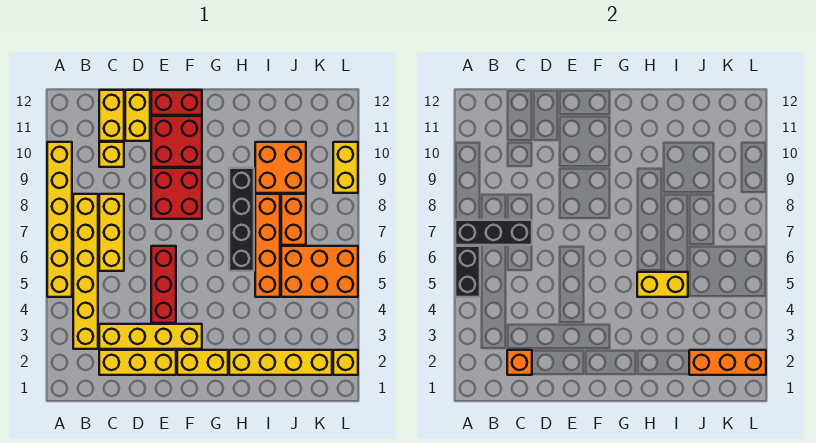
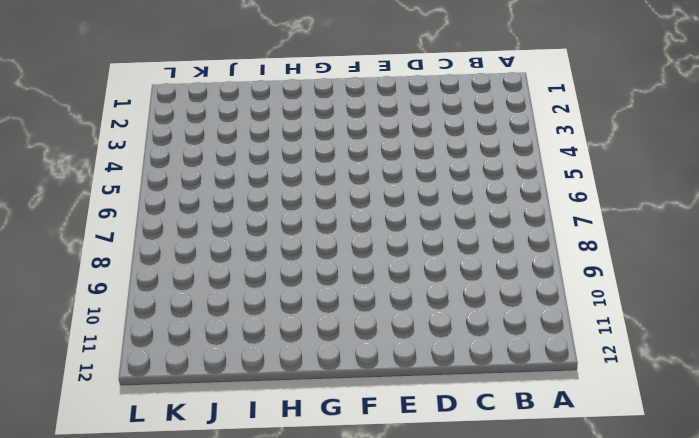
none -> yellow brick A5:A10 level 1
none -> yellow brick B3:B8 level 1
none -> yellow brick C2:E2 level 1

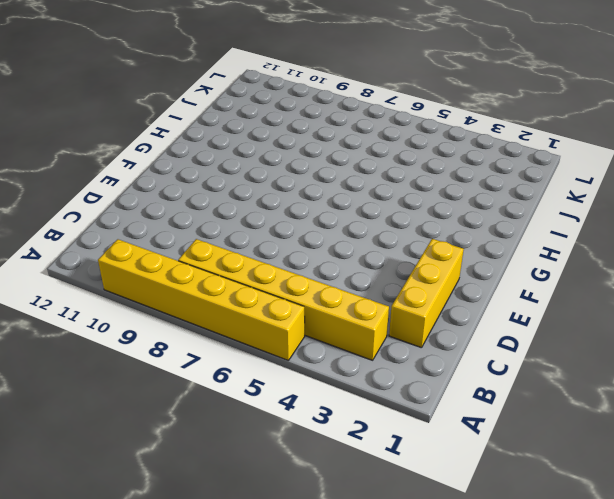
none -> yellow brick C3:F3 level 1
none -> yellow brick C6:C8 level 1
none -> yellow brick C10 level 1

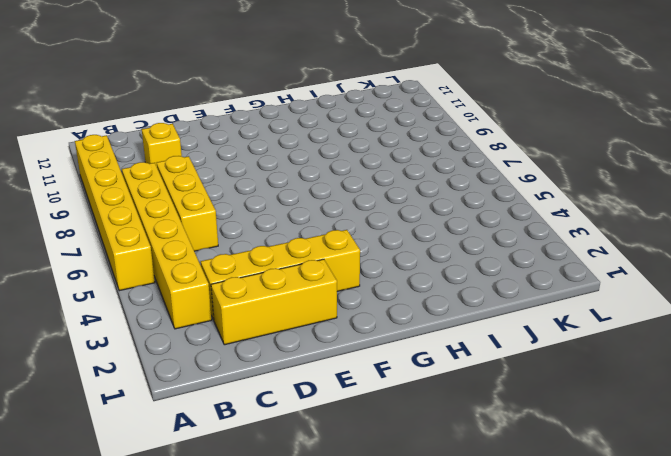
none -> yellow brick C11:C12 level 1
none -> yellow brick D11:D12 level 1
none -> red brick E4:E6 level 1

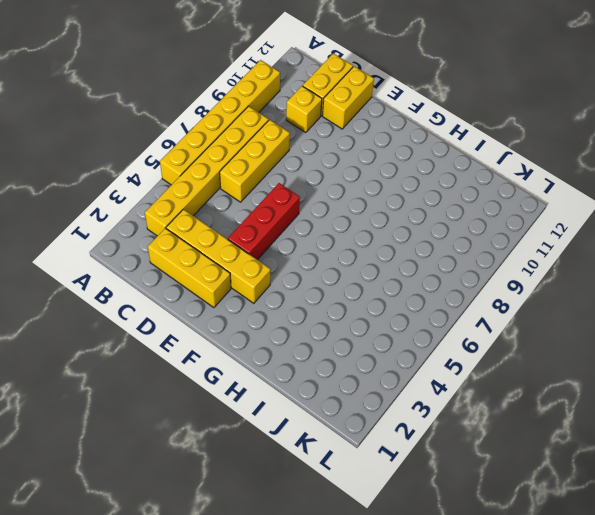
none -> red brick E8:F9 level 1
none -> red brick E10:F11 level 1
none -> red brick E12:F12 level 1

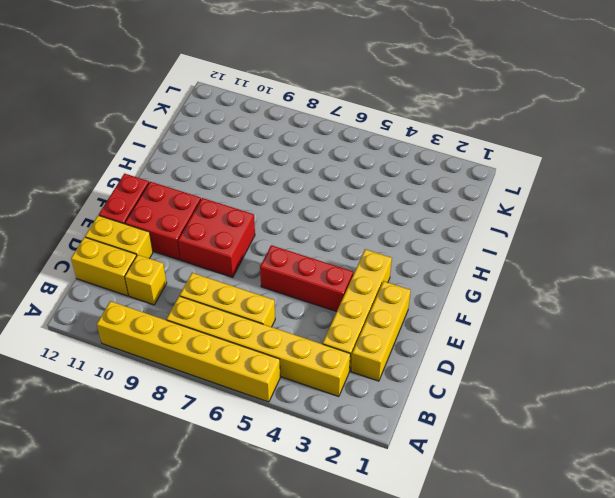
none -> yellow brick F2:G2 level 1
none -> yellow brick H2:K2 level 1
none -> black brick H6:H9 level 1

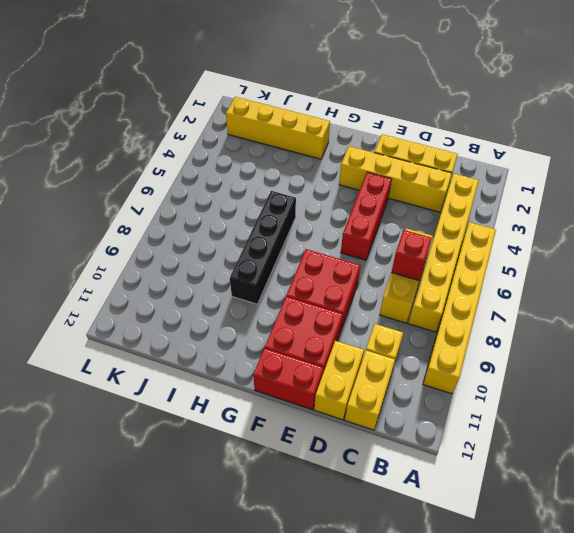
red brick C7 level 2 -> black brick A7:C7 level 2
none -> yellow brick F2:G2 level 1
none -> orange brick I5:I8 level 1
none -> orange brick I9:J10 level 1

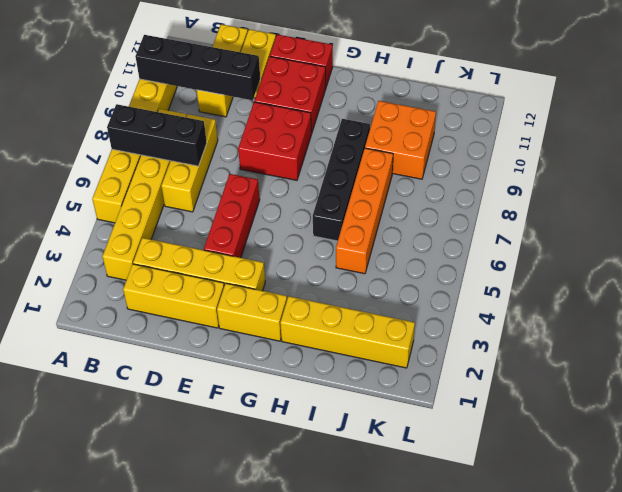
black brick A10:D10 level 2 -> none
none -> orange brick J5:L6 level 1
none -> orange brick J7:J8 level 1
none -> yellow brick L2 level 1

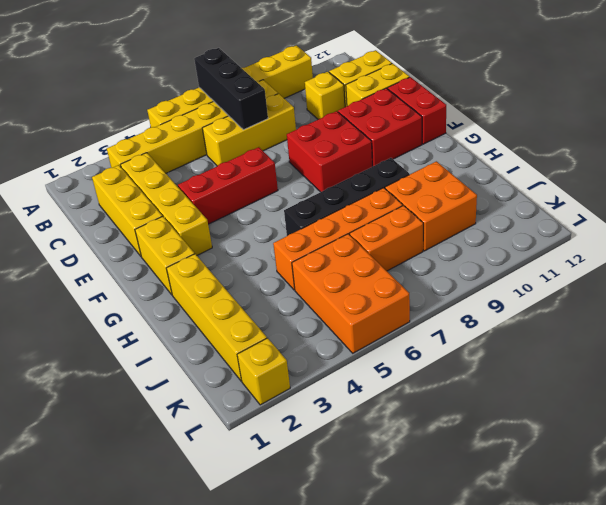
none -> yellow brick L9:L10 level 1
none -> black brick A5:A6 level 2
none -> orange brick C2 level 2

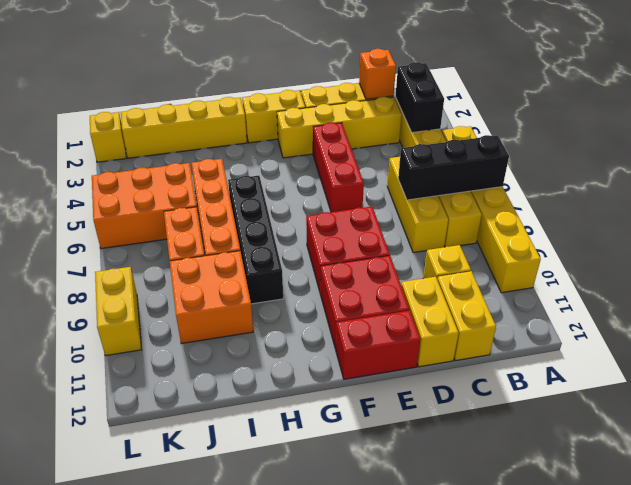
black brick B3:B4 level 2 -> black brick A5:A6 level 2
none -> yellow brick H5:I5 level 2
none -> orange brick J2:L2 level 2

